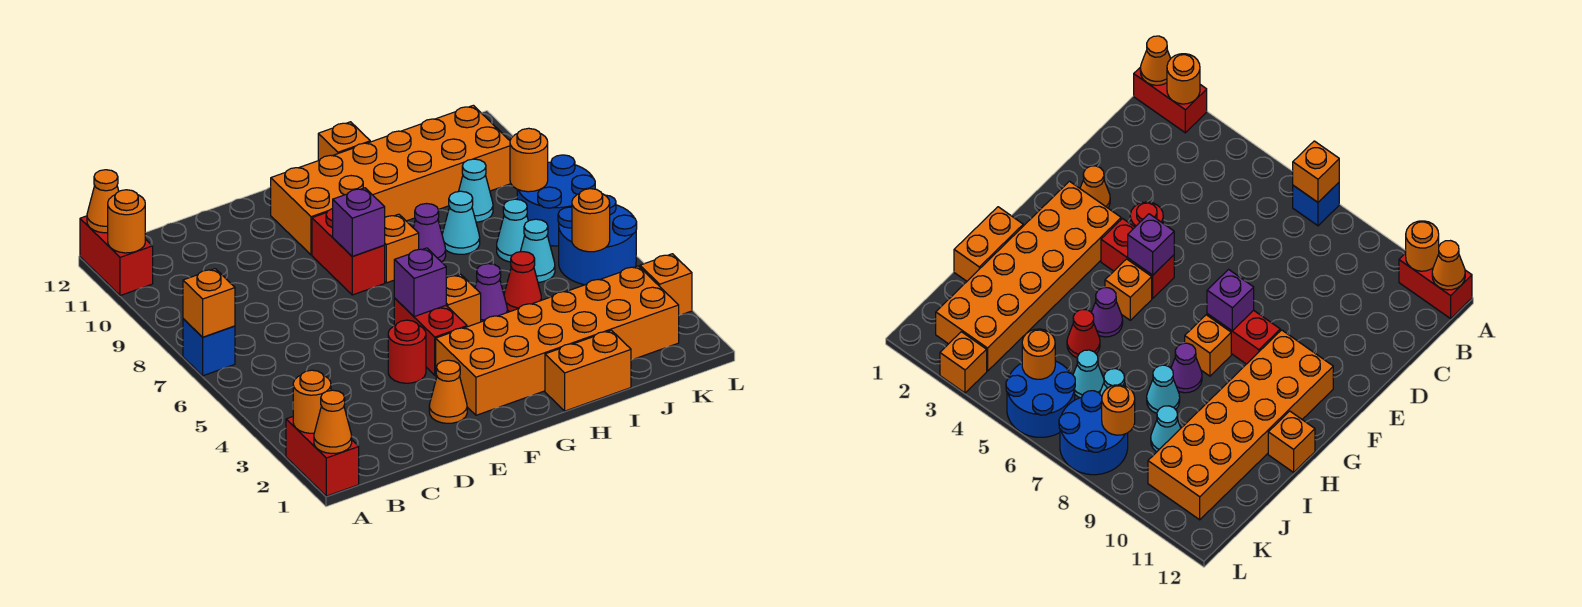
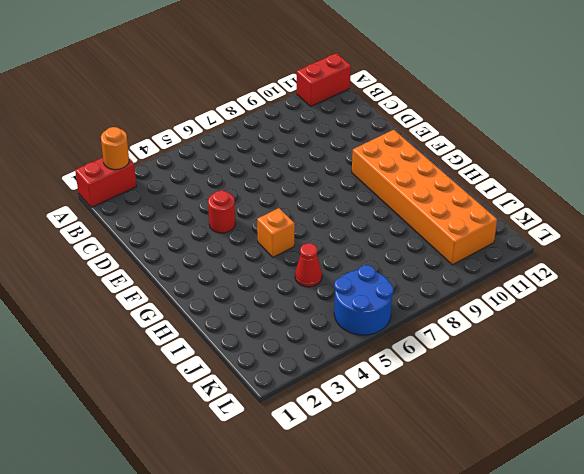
none -> blue brick A7 level 1
none -> orange cone E2 level 1
none -> orange brick F2:K3 level 1
none -> red brick F4:F5 level 1

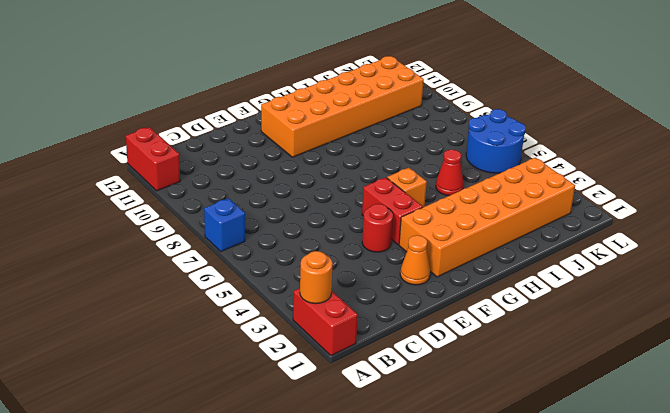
none -> red brick F8:F9 level 1
none -> orange brick G8 level 1
none -> orange brick H1:I1 level 1
none -> purple cone H5 level 1

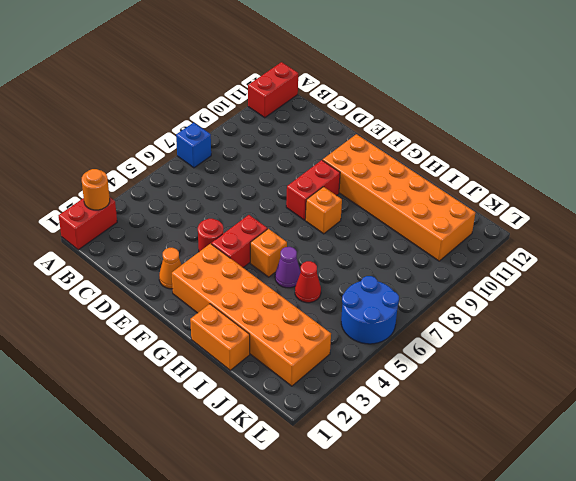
none -> purple cone H8 level 1
none -> orange brick H12 level 1
none -> cyan cone I8 level 1
none -> cyan cone J6 level 1

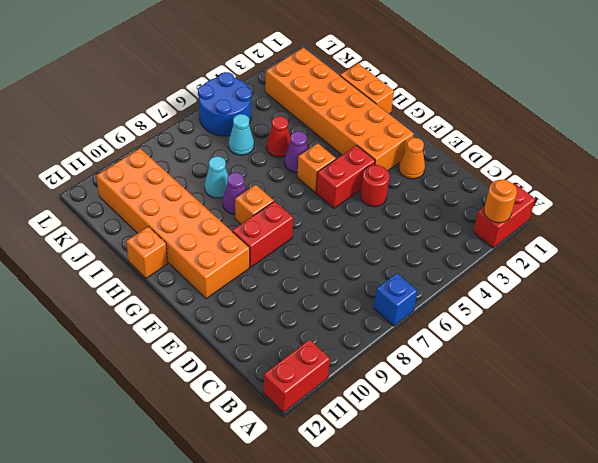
none -> cyan cone J7 level 1
none -> cyan cone J9 level 1
none -> blue round brick K7:L8 level 1
none -> orange brick L3 level 1

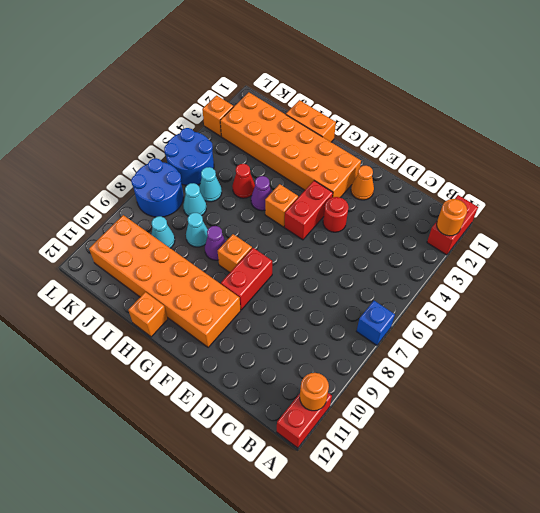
none -> orange cone A1 level 2
none -> orange brick A7 level 2
none -> orange cone A12 level 2
none -> purple brick F5 level 2

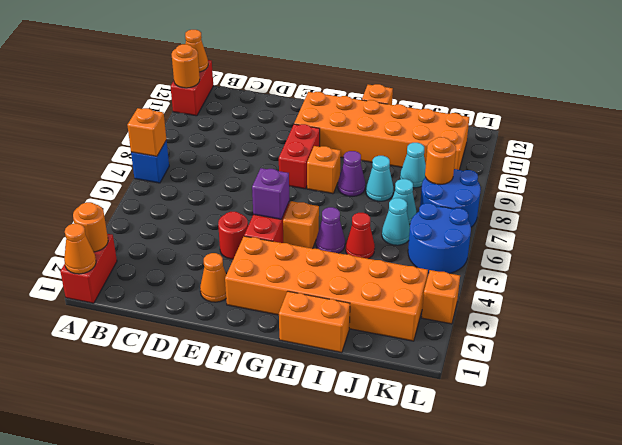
none -> purple brick F8 level 2
none -> orange round brick K5 level 2

